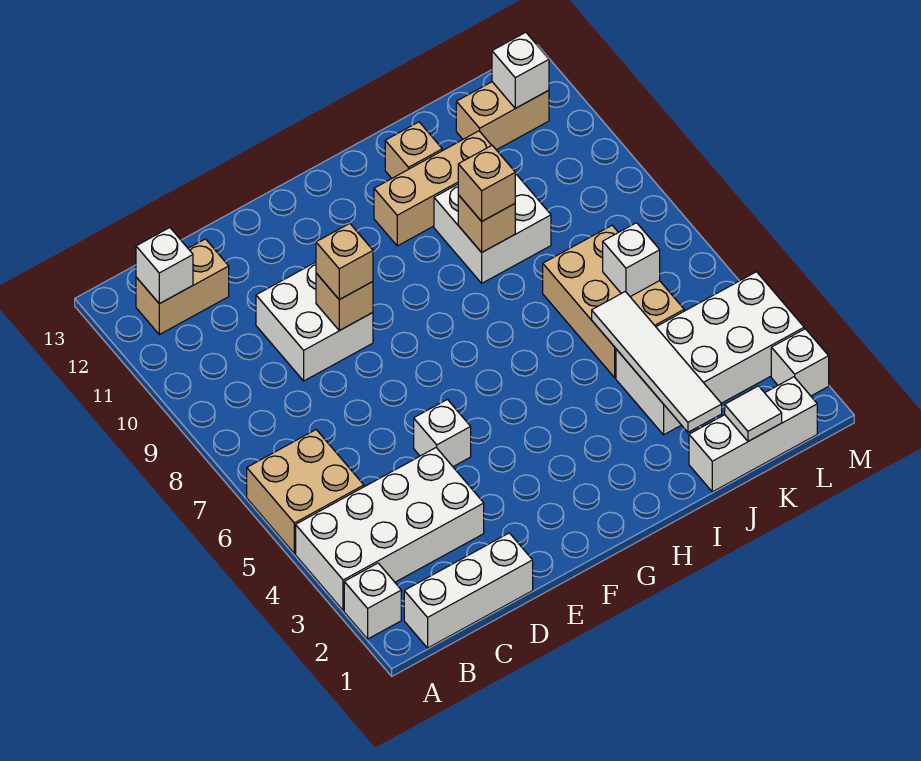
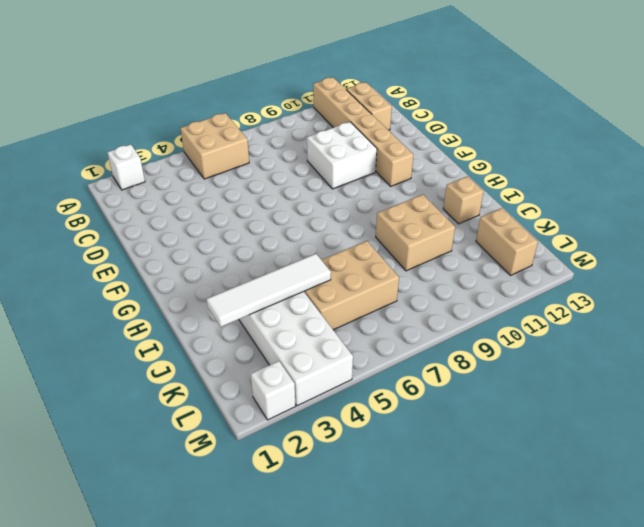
tan brick A11:F11 level 1 -> none
tan brick I9:J10 level 1 -> white brick I9:J10 level 1
none -> white brick A3:D4 level 1
none -> white brick B1:D1 level 1
none -> white brick E5 level 1

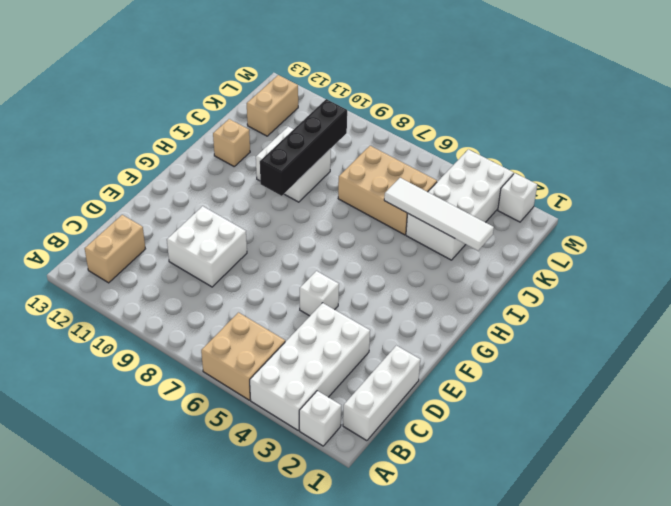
black brick H9:K9 level 2 -> tan brick I9 level 2
none -> tan brick H11:J11 level 1
none -> white brick J1:L1 level 1
none -> white brick B12 level 2

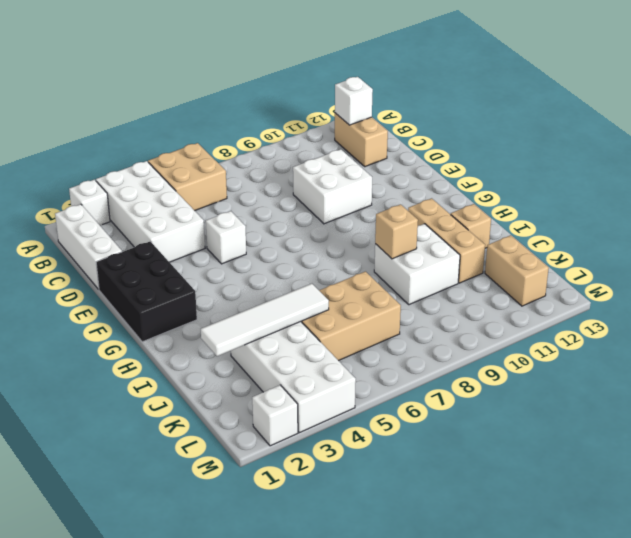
black brick E1:G2 level 1 -> none
none -> white brick J1:L1 level 1
none -> tan brick E9 level 2
none -> white tile K1 level 2

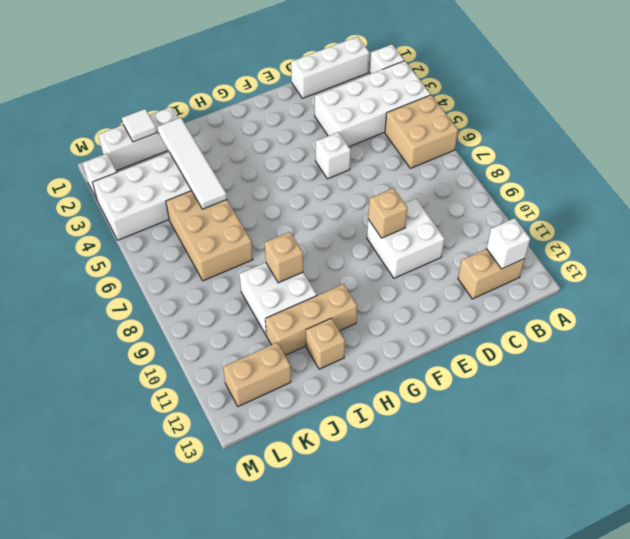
none -> white brick K6 level 2
none -> white brick L12 level 2
none -> tan brick E9 level 3

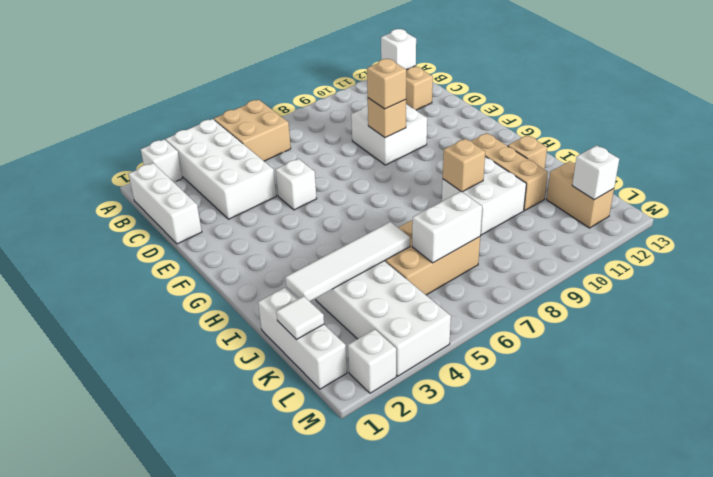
white brick K6:K7 level 2 -> white brick K6 level 2
none -> tan brick I9 level 3

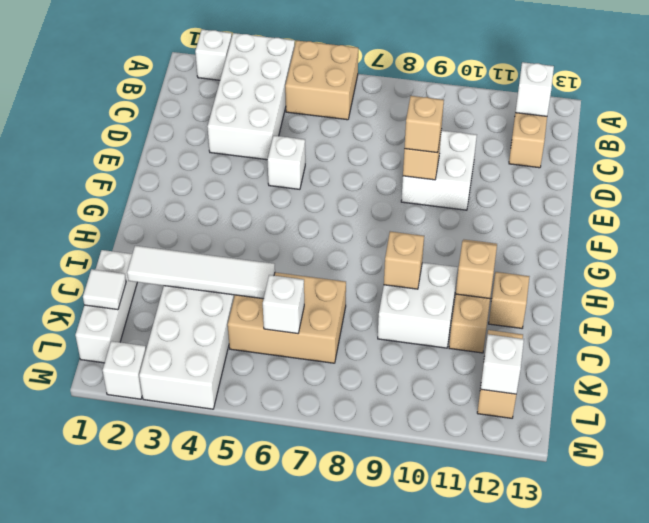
tan brick I11 level 2 -> tan brick I9 level 3
none -> white brick B1:D1 level 1

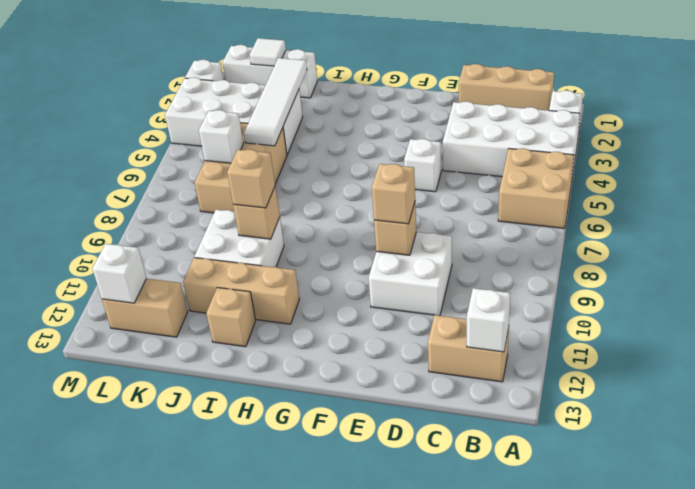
tan brick B1:D1 level 1 -> white brick B1:D1 level 1

